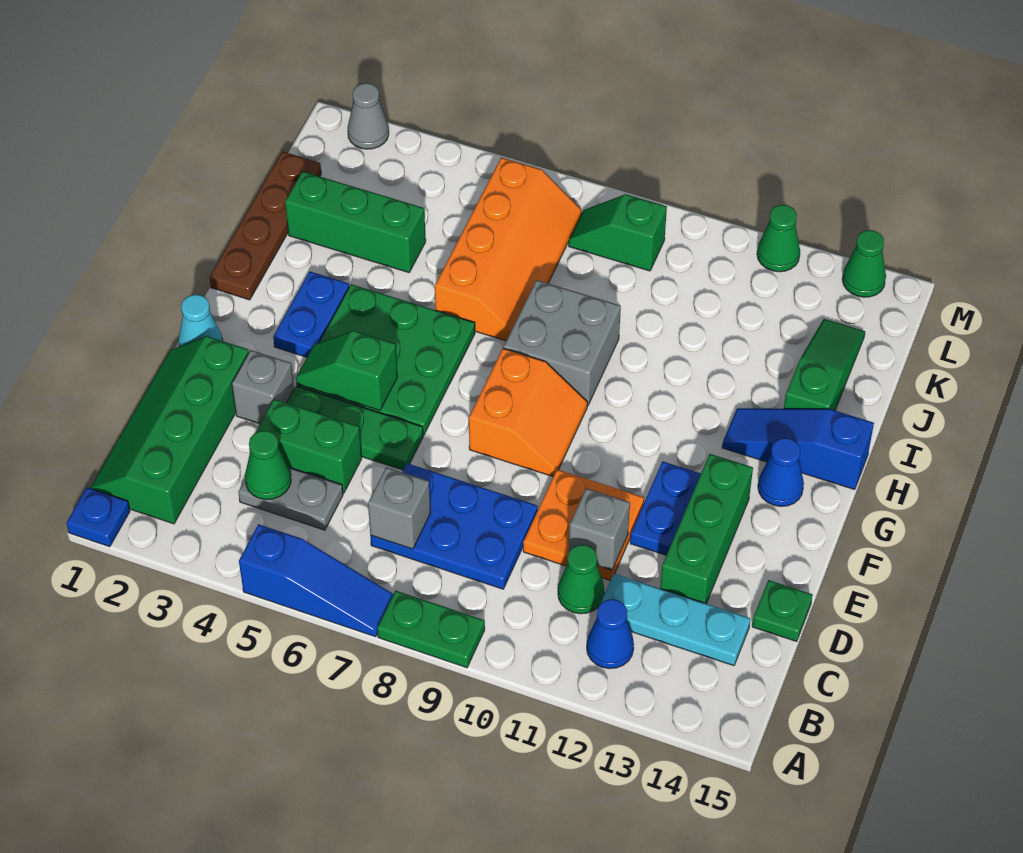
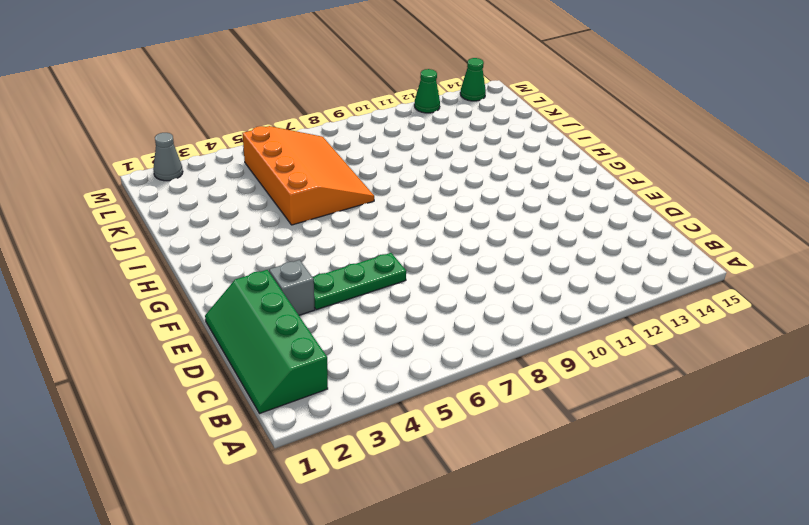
orange slope I5:L7 level 1 top 5 -> orange slope I6:L7 level 1 top 6
none -> blue plate A1 level 1
none -> blue slope A5:A7 level 1 top 5
none -> green plate A8:A9 level 1
none -> blue cone B12 level 1

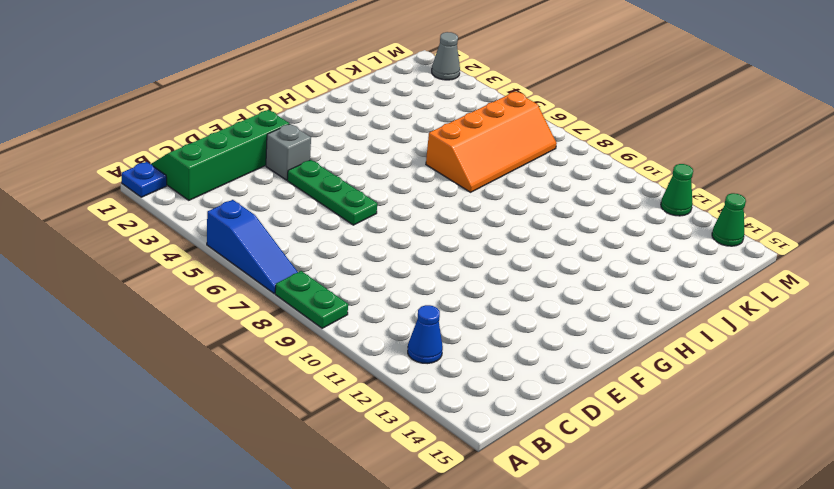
none -> grey plate C4:C5 level 1
none -> blue plate C7:D9 level 1
none -> green cone C11 level 1
none -> cyan plate C12:C14 level 1

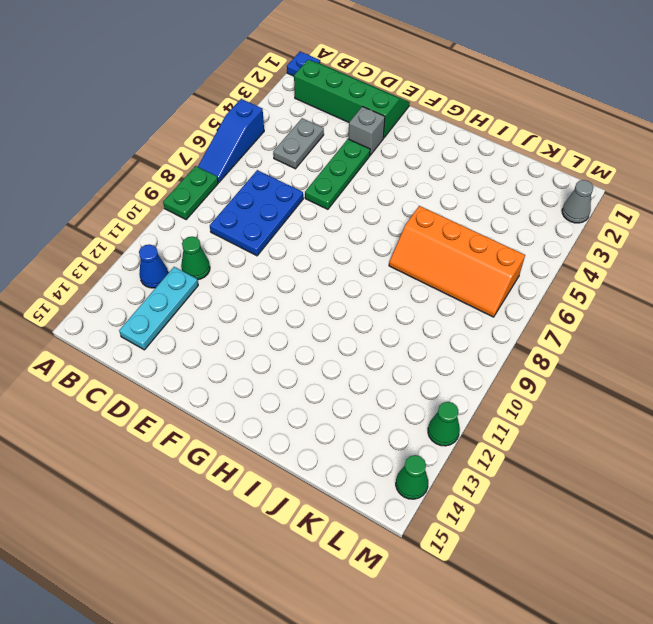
none -> green brick D4:D5 level 1
none -> orange plate D10:E11 level 1
none -> green brick D13:F13 level 1
none -> green plate D15 level 1

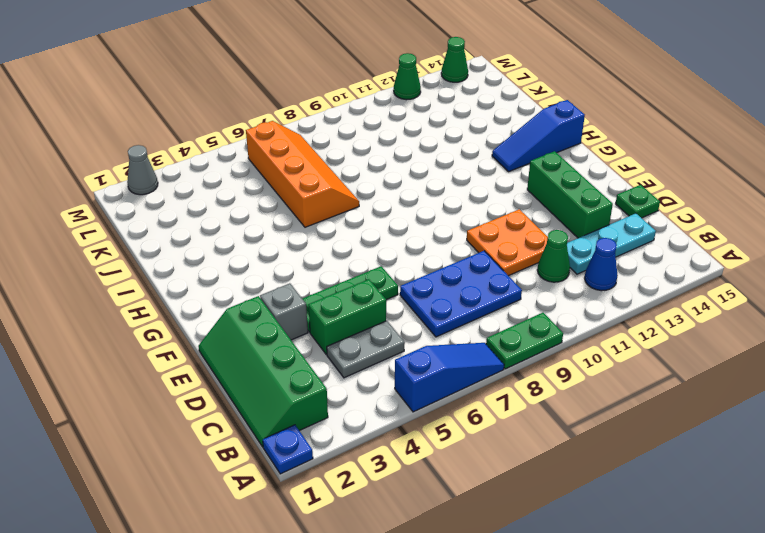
none -> blue plate E12:F12 level 1
none -> cyan cone F1 level 1
none -> green plate F4:H6 level 1
none -> orange slope F8:G9 level 1 top 8

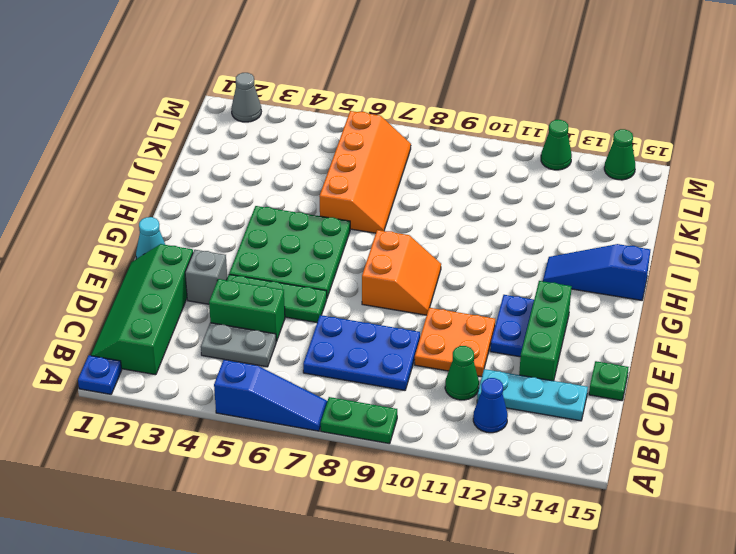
none -> blue plate G3:H3 level 1
none -> blue cone G14 level 1
none -> brown plate H1:K1 level 1
none -> grey brick H8:I9 level 1

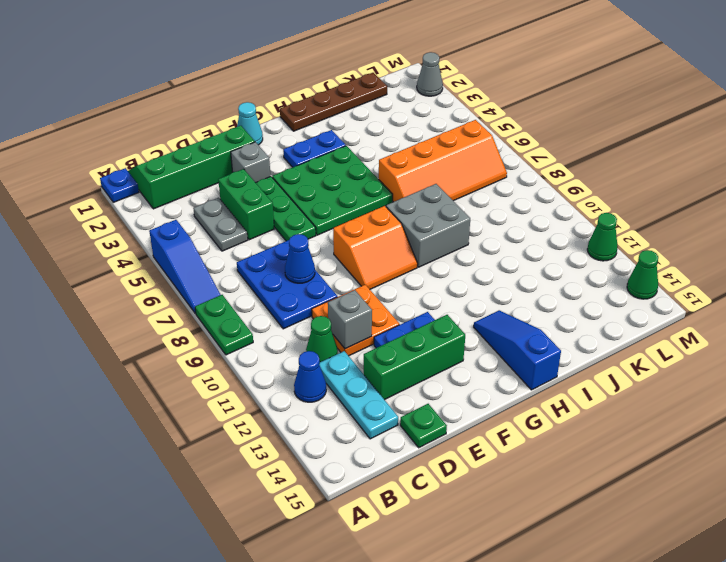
blue cone D8 level 2 -> blue cone G14 level 1
none -> green slope I14:K14 level 1 top I
none -> green brick J2:J4 level 1
none -> green slope L8:L9 level 1 top 9
none -> green cone C4 level 2

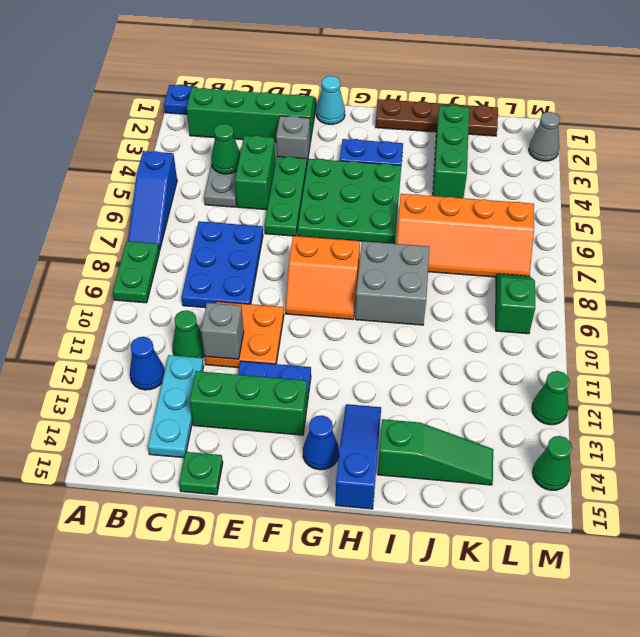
none -> grey brick C7 level 2
none -> green slope F4:F5 level 2 top 5

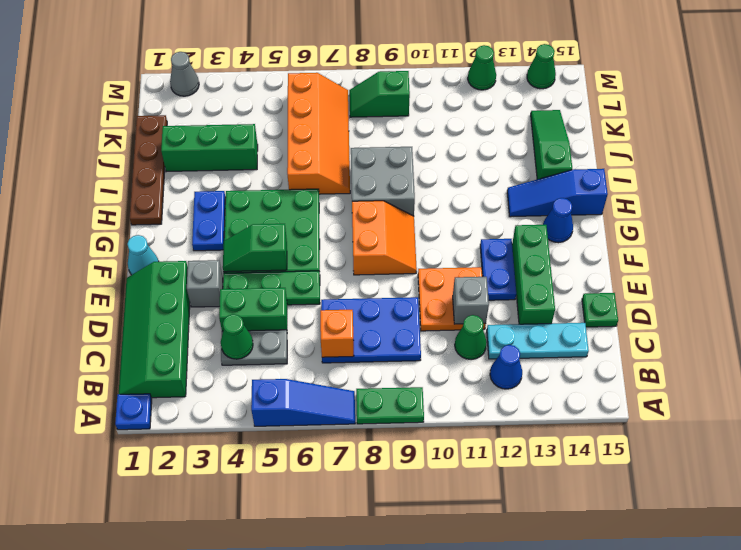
orange brick C7 level 2 -> grey brick C7 level 2

